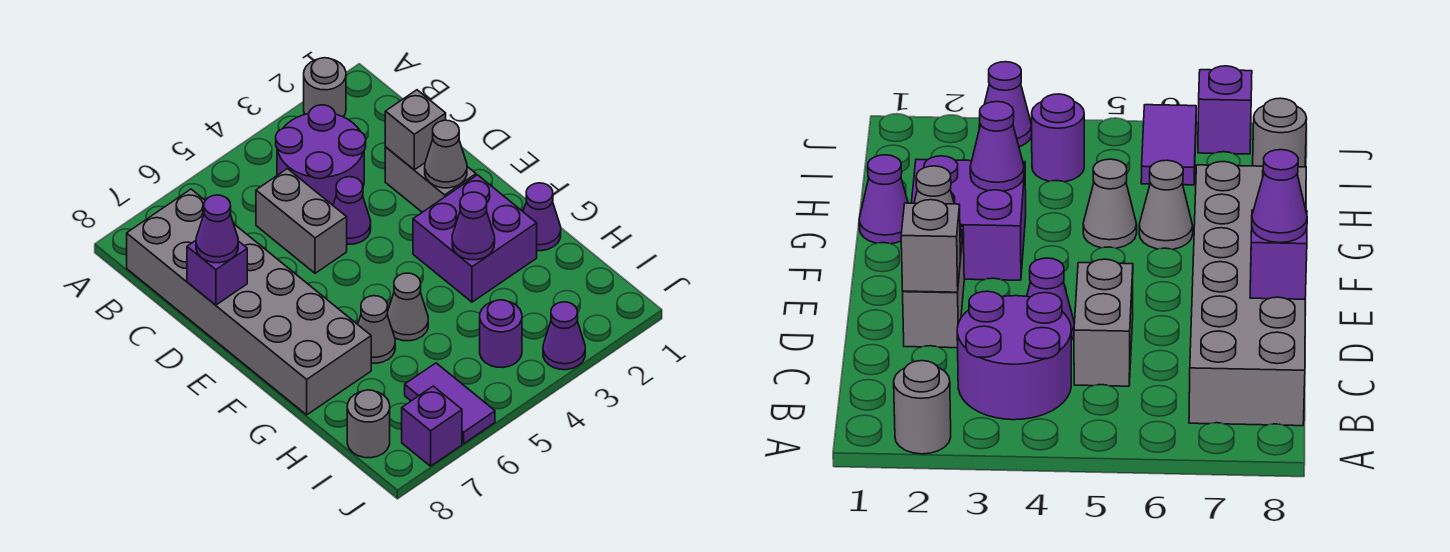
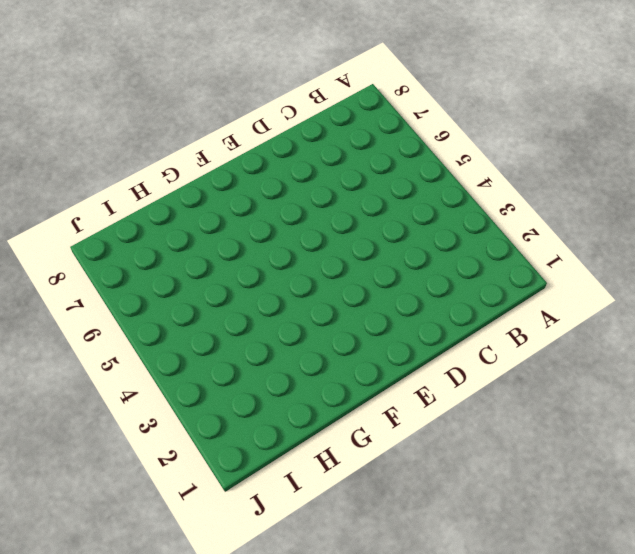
none -> grey round brick A2 level 1
none -> purple round brick B3:C4 level 1
none -> grey brick B7:G8 level 1

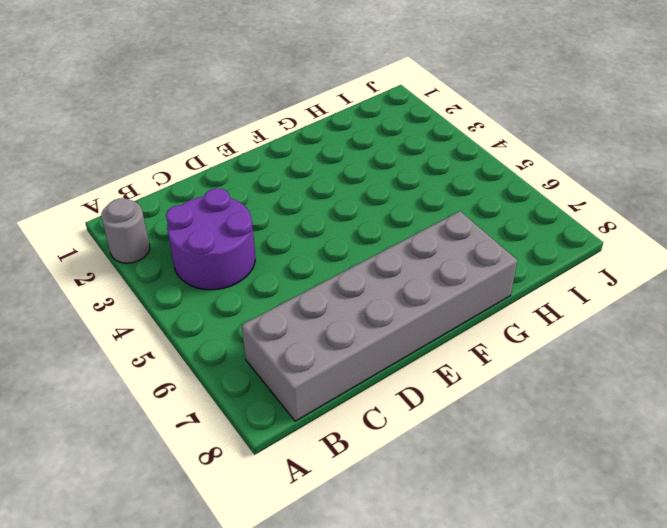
none -> grey brick C5:D5 level 1
none -> grey brick D2:E2 level 1
none -> purple cone D4 level 1

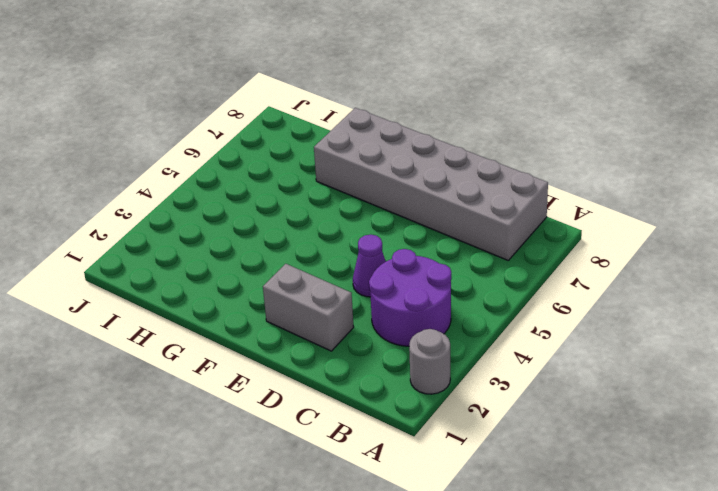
none -> grey brick C5:D5 level 1
none -> purple brick F2:G3 level 1
none -> purple cone G1 level 1

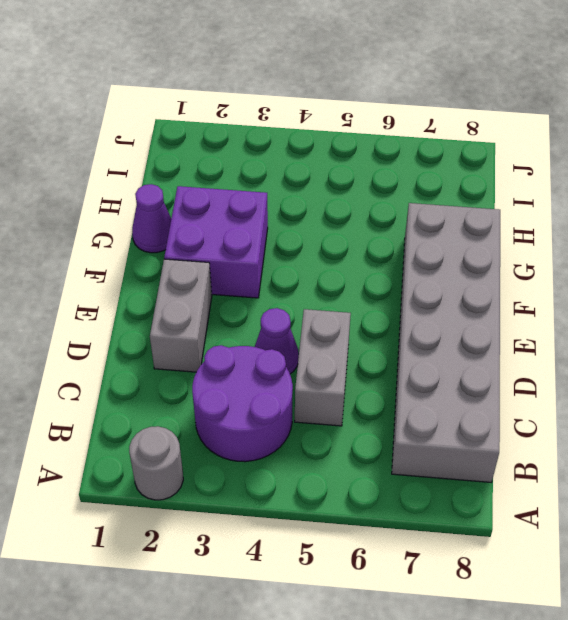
none -> grey cone G5 level 1
none -> grey cone G6 level 1
none -> purple round brick I4 level 1

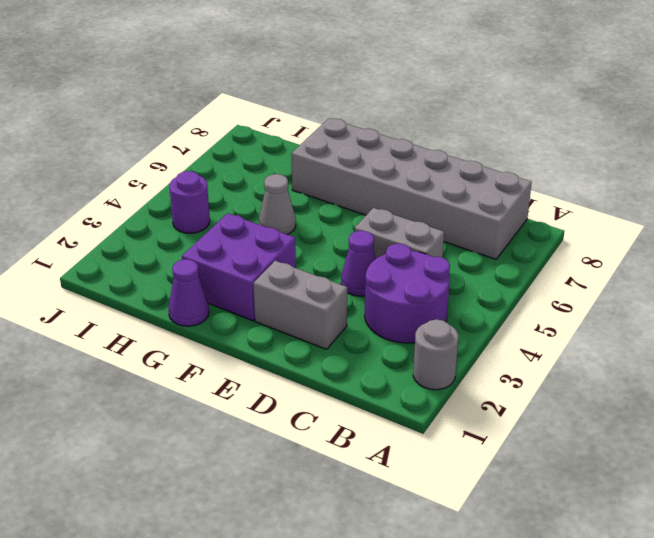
none -> grey cone G6 level 1
none -> purple tile I6:J6 level 1
none -> grey round brick I8 level 1

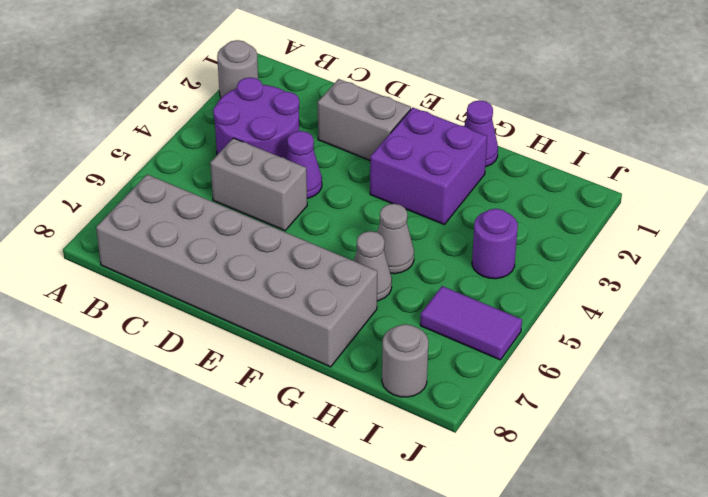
none -> purple cone J3 level 1
none -> purple brick J7 level 1
none -> grey brick D2 level 2

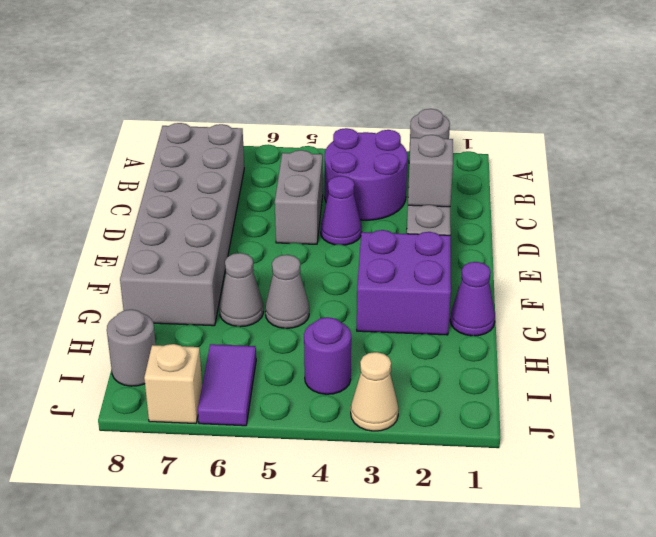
tan cone J3 level 1 -> purple cone J3 level 1
tan brick J7 level 1 -> purple brick J7 level 1
none -> purple brick D8 level 2
none -> grey cone E2 level 2
none -> purple cone G3 level 2

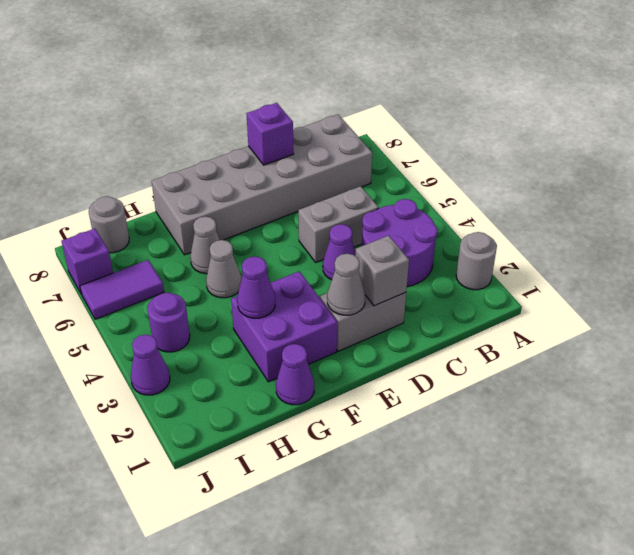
none -> purple cone D8 level 3

